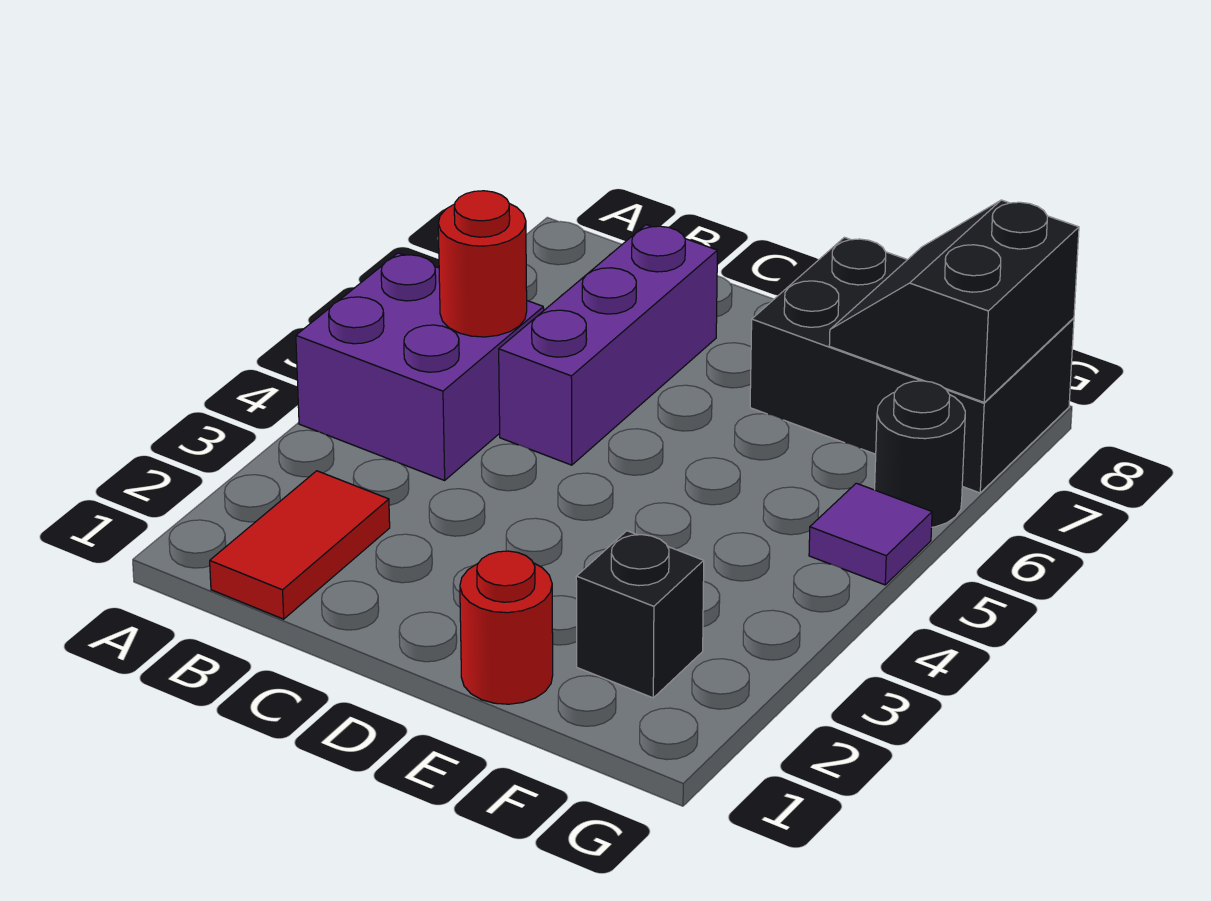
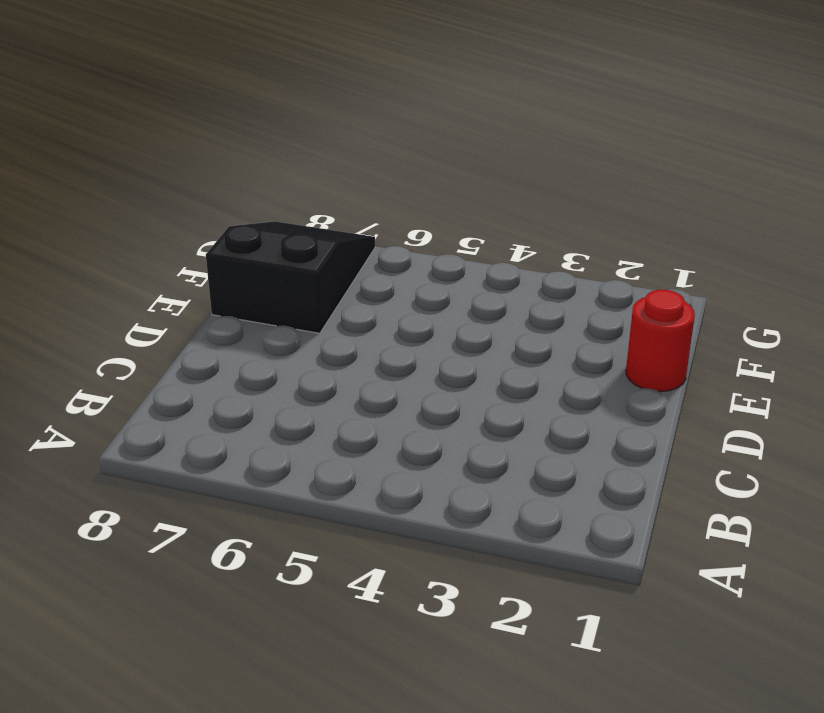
black slope E7:G8 level 1 top E -> black brick E7:G8 level 1
none -> purple brick A4:B5 level 1
none -> red tile B1:B2 level 1

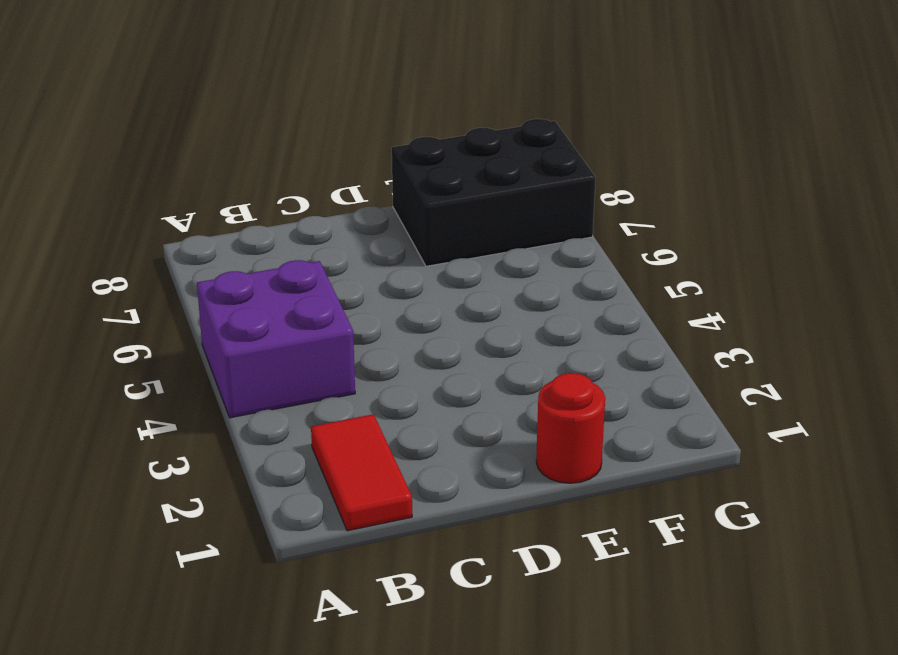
none -> purple brick C5:C7 level 1
none -> black brick F2 level 1

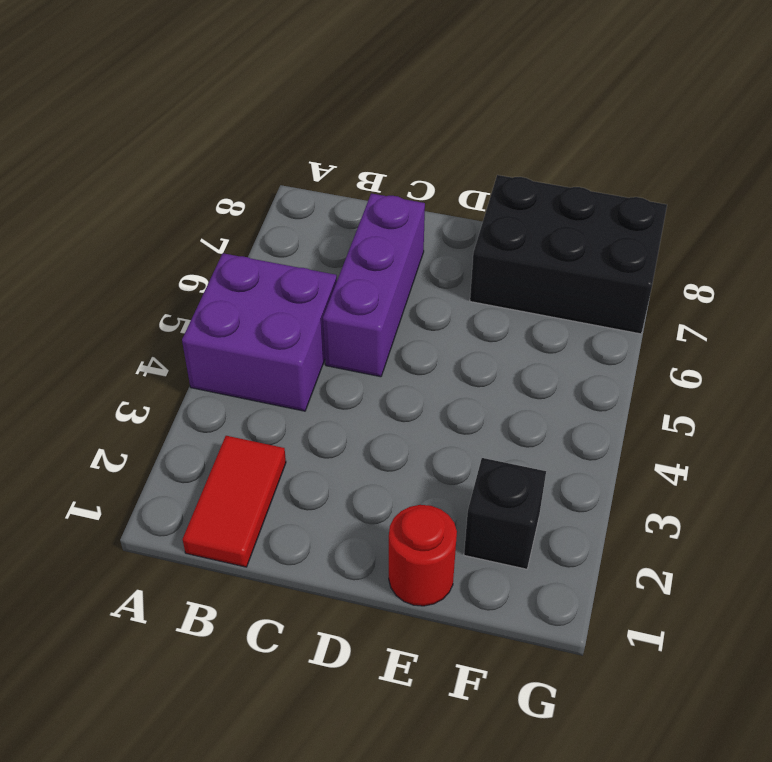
none -> purple tile G5 level 1
none -> black round brick G6 level 1

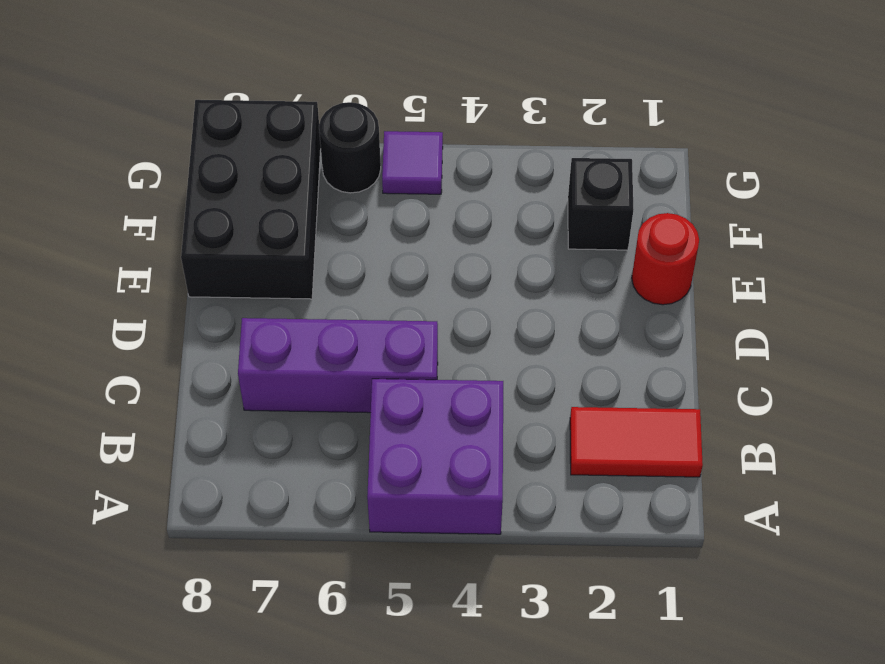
none -> red round brick B5 level 2
none -> black slope F7:G8 level 2 top G

